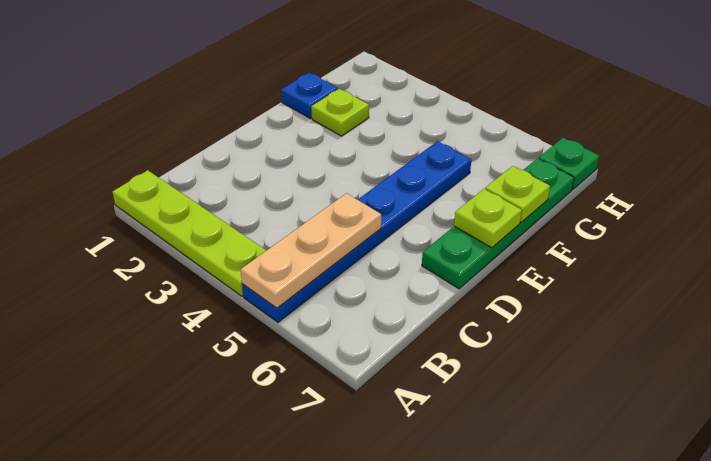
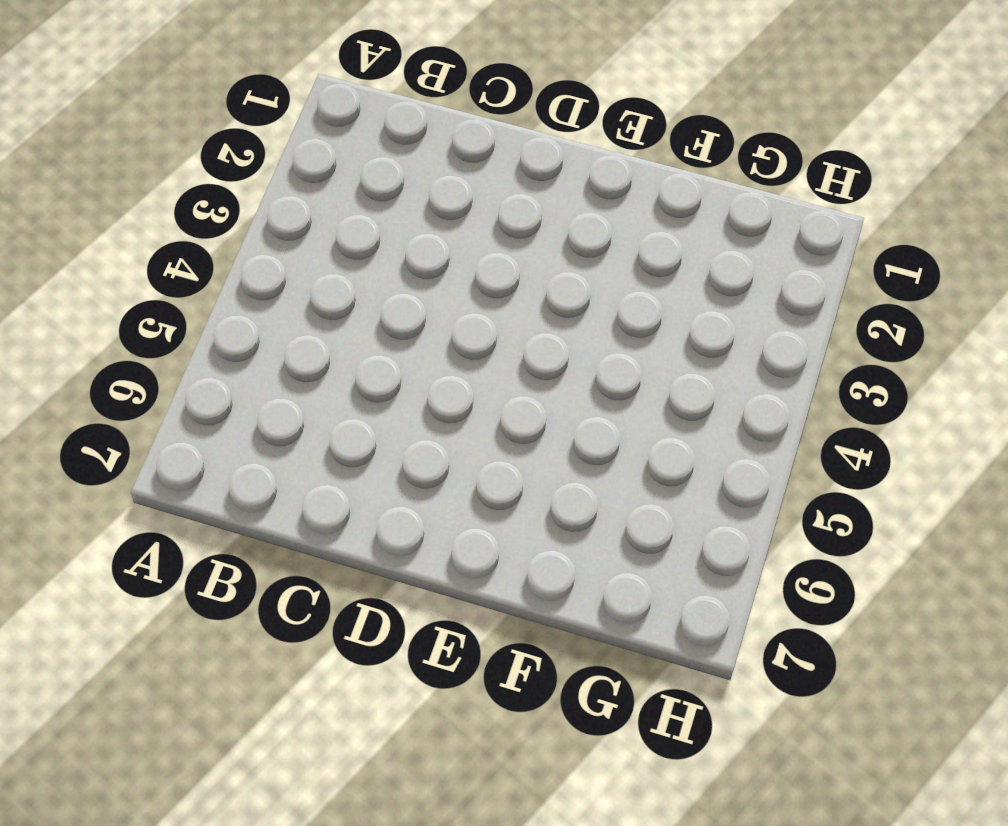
none -> lime plate A1:A4 level 1
none -> blue plate A5:F5 level 1

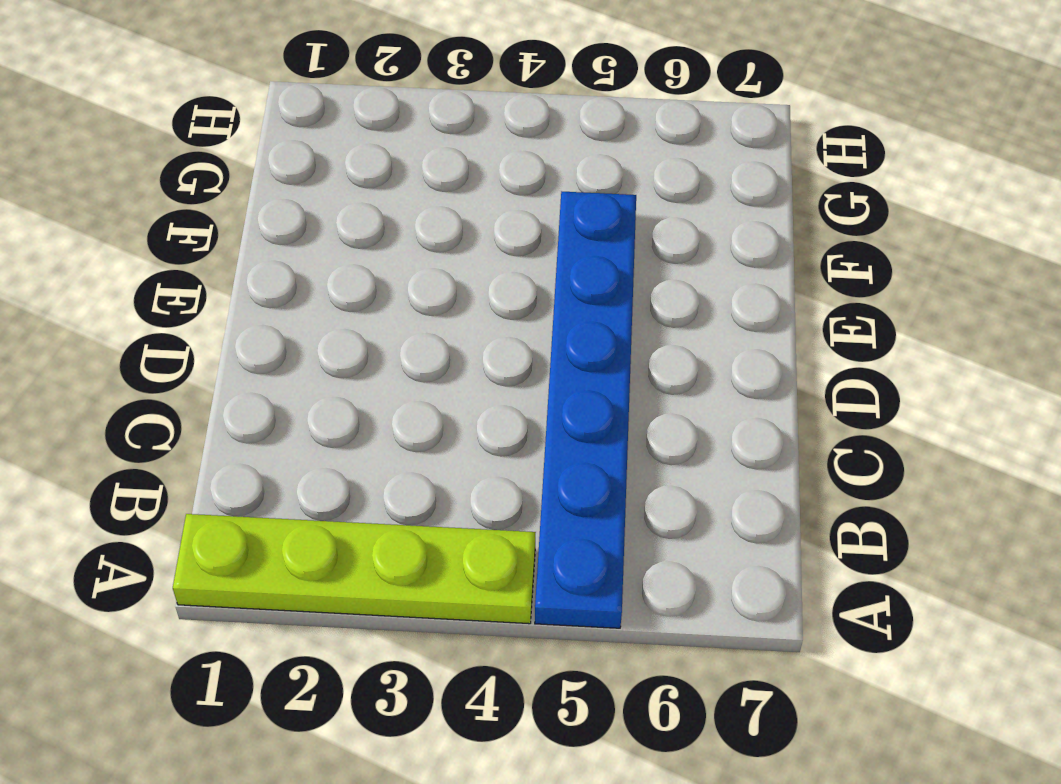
none -> green plate D7:G7 level 1
none -> blue plate F1 level 1

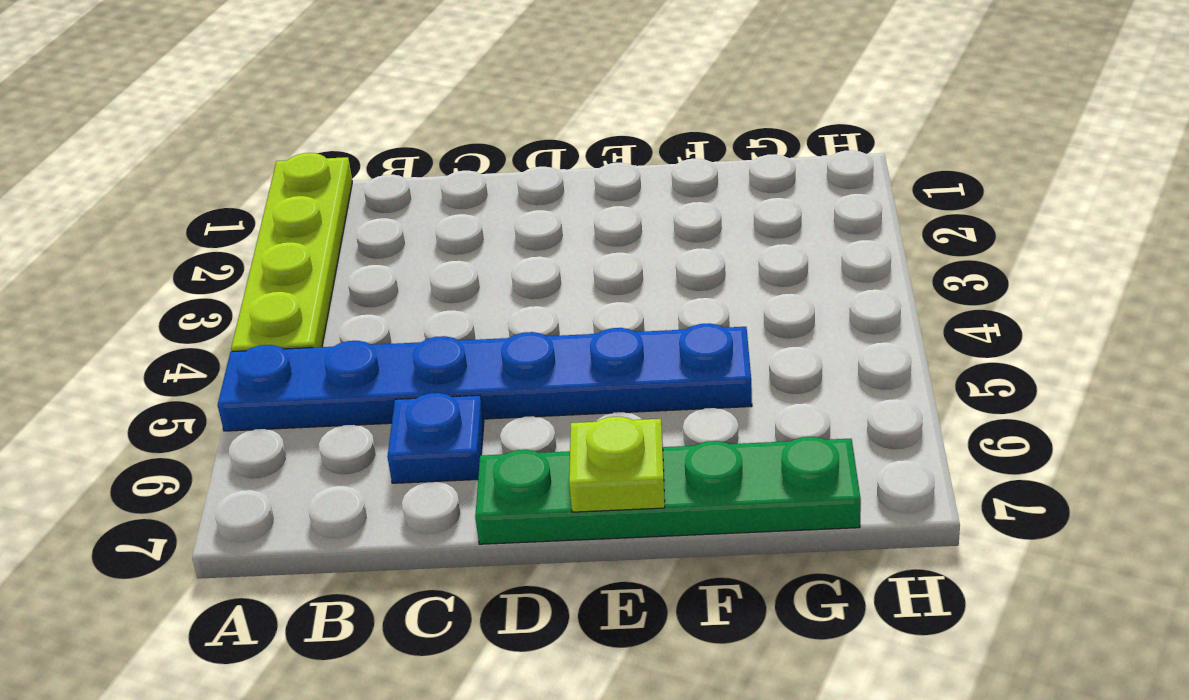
blue plate C6 level 1 -> blue plate F1 level 1
none -> lime plate F2 level 1
none -> green plate H7 level 1

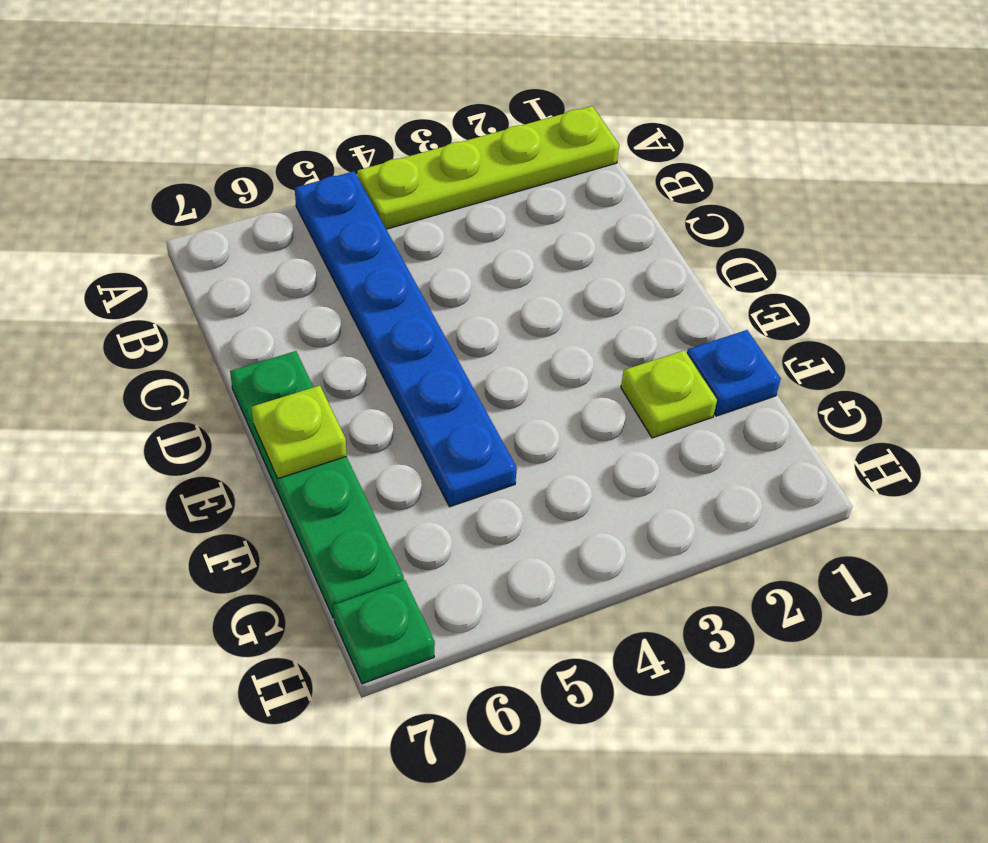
none -> tan plate A5:C5 level 2
none -> lime plate F7 level 2

